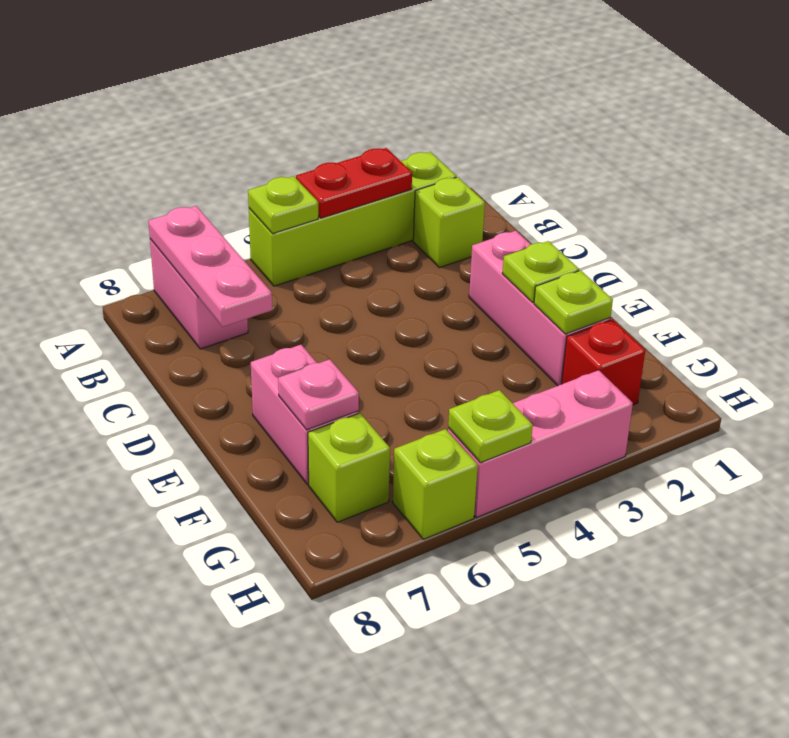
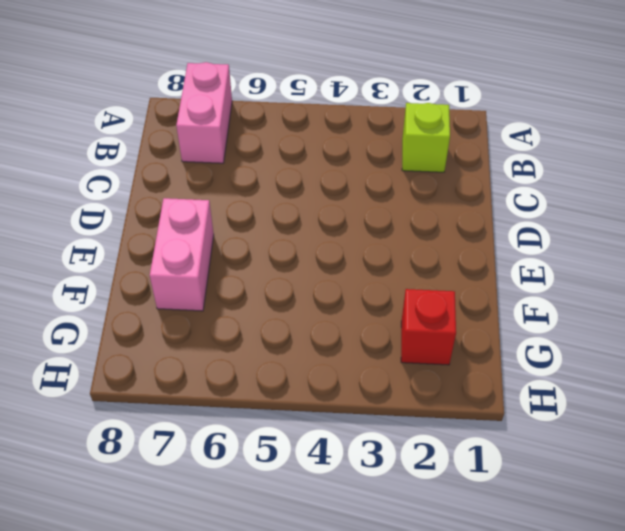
none -> lime brick A2:A5 level 1
none -> pink brick D2:F2 level 1
none -> lime brick G7 level 1

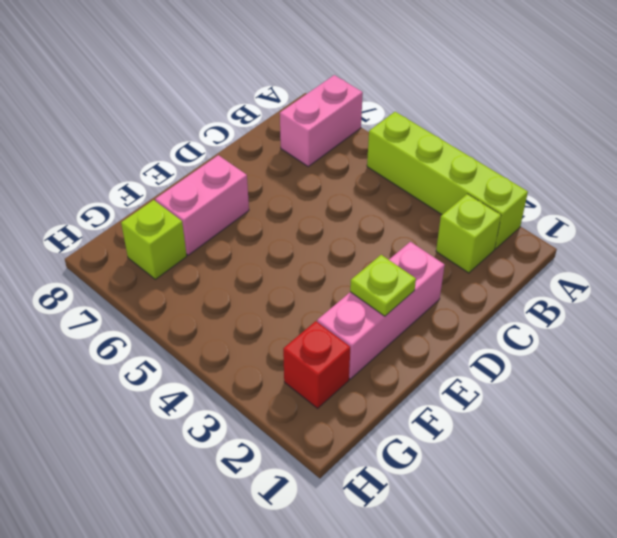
none -> pink brick H3:H5 level 1
none -> lime brick H6 level 1
none -> red plate A3:A4 level 2

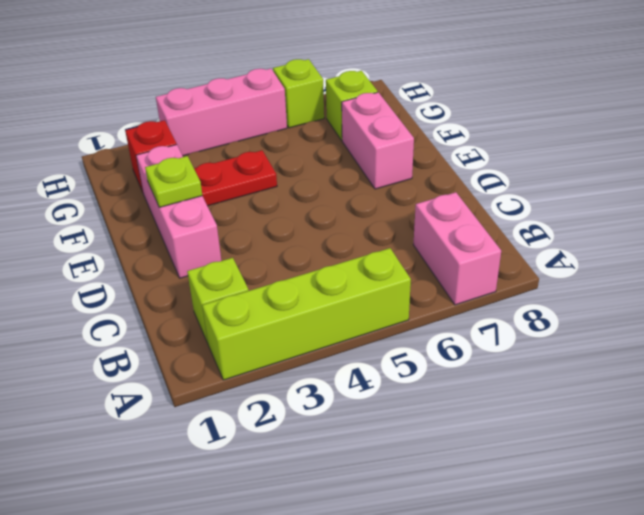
red plate F3:F4 level 1 -> red plate A3:A4 level 2
none -> lime plate A5 level 2
none -> pink plate A7:C7 level 2
none -> lime plate F2 level 2

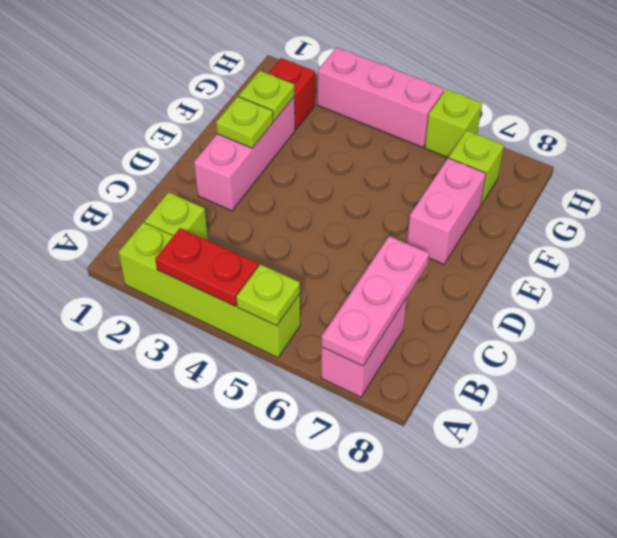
none -> pink plate F7 level 2
none -> lime plate H5 level 2

